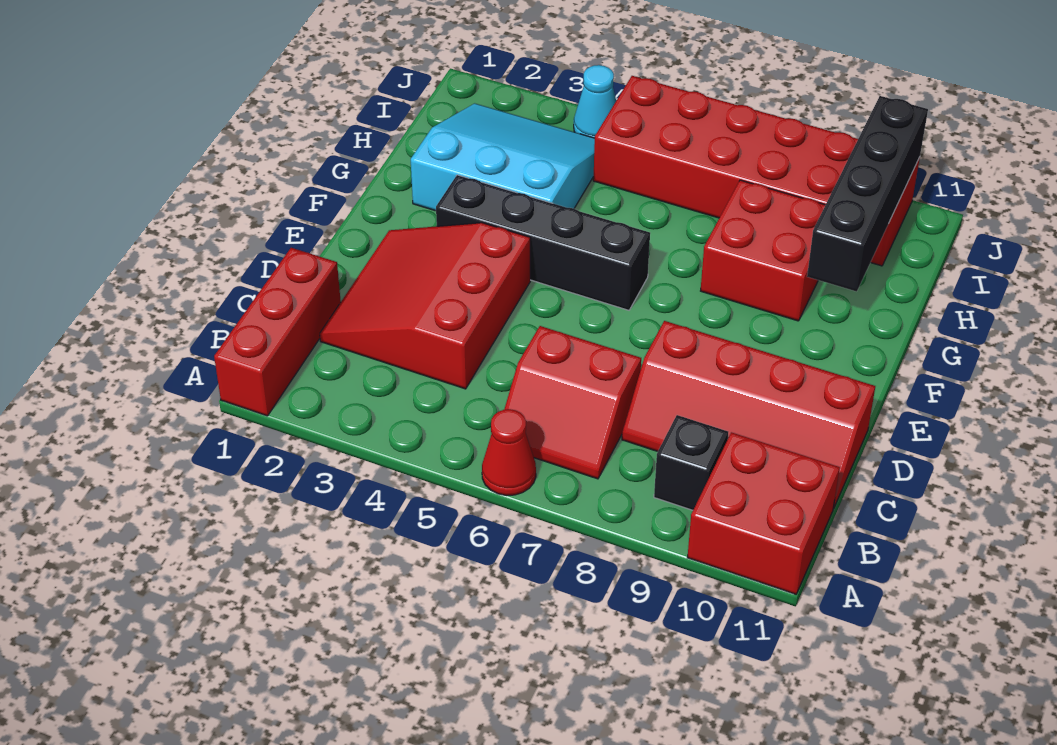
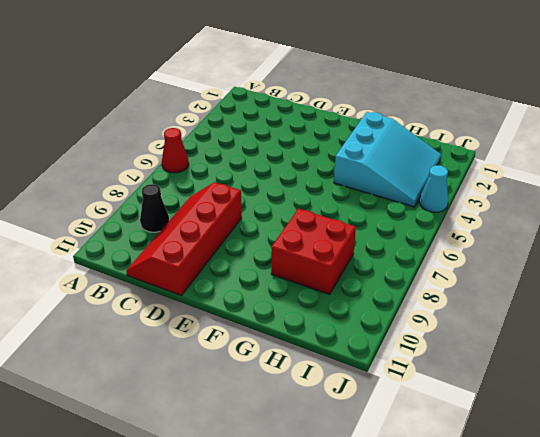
black cone B9 level 1 -> black brick B9 level 1
none -> red brick A1:C1 level 1
none -> red brick A10:B11 level 1
none -> red slope B6:C7 level 1 top C

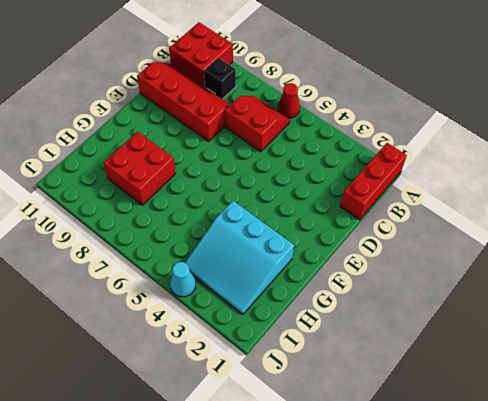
none -> red slope C2:E4 level 1 top 4
none -> black brick F3:F6 level 1
none -> red brick I5:J10 level 1

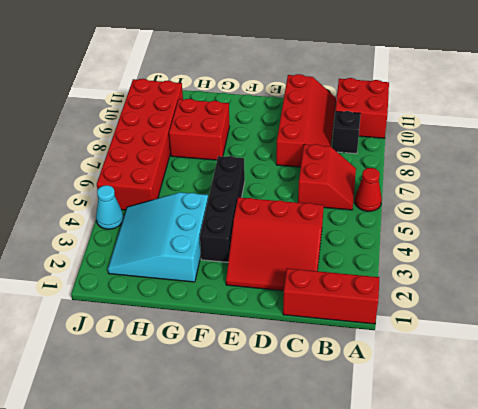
none -> black brick G10:J10 level 2

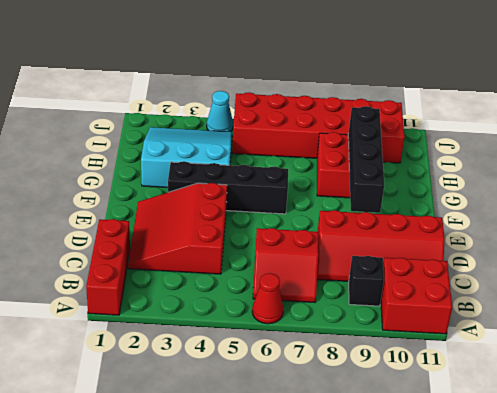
black brick E9:H9 level 2 -> black brick G10:J10 level 2

